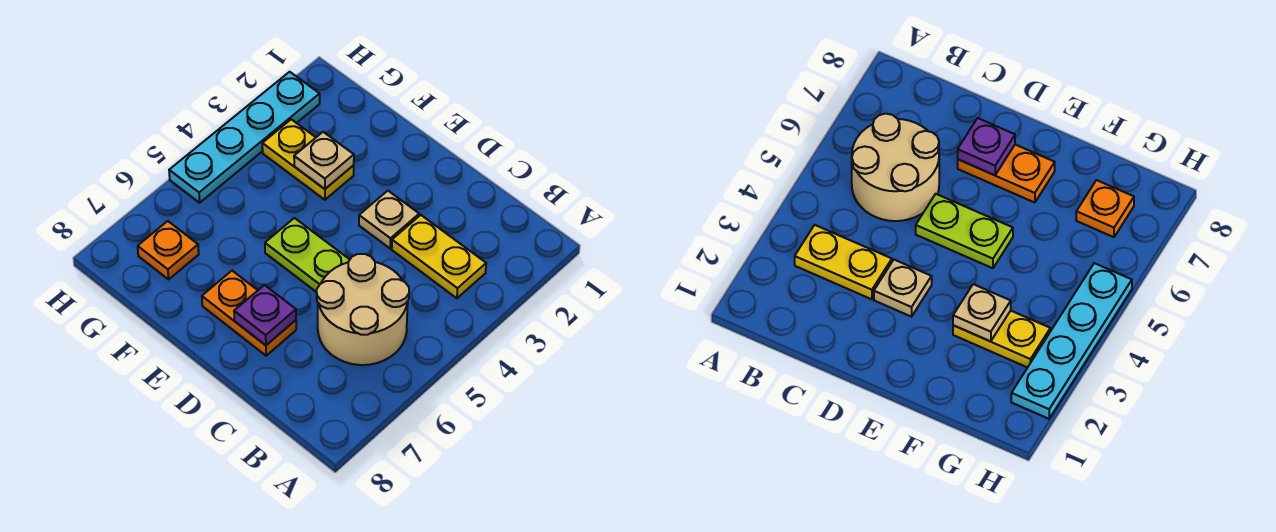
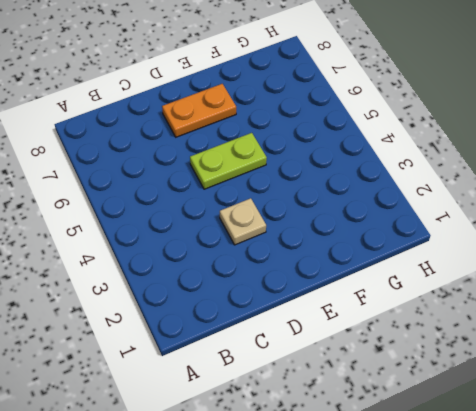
none -> yellow plate B3:C3 level 1
none -> tan round brick B5:C6 level 1

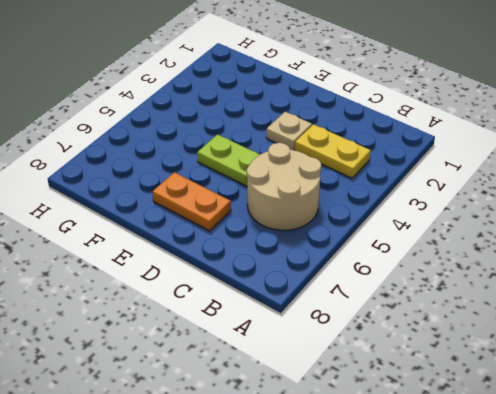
none -> yellow plate F3:G3 level 1
none -> orange plate G7 level 1

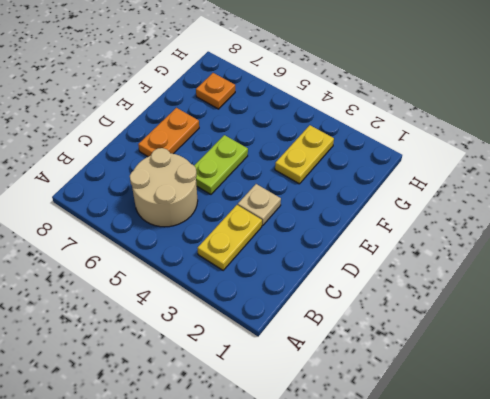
none -> cyan plate H2:H5 level 1
none -> purple plate D7 level 2

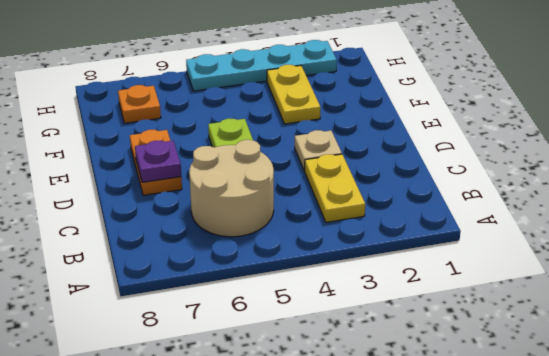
none -> tan plate F3 level 2

